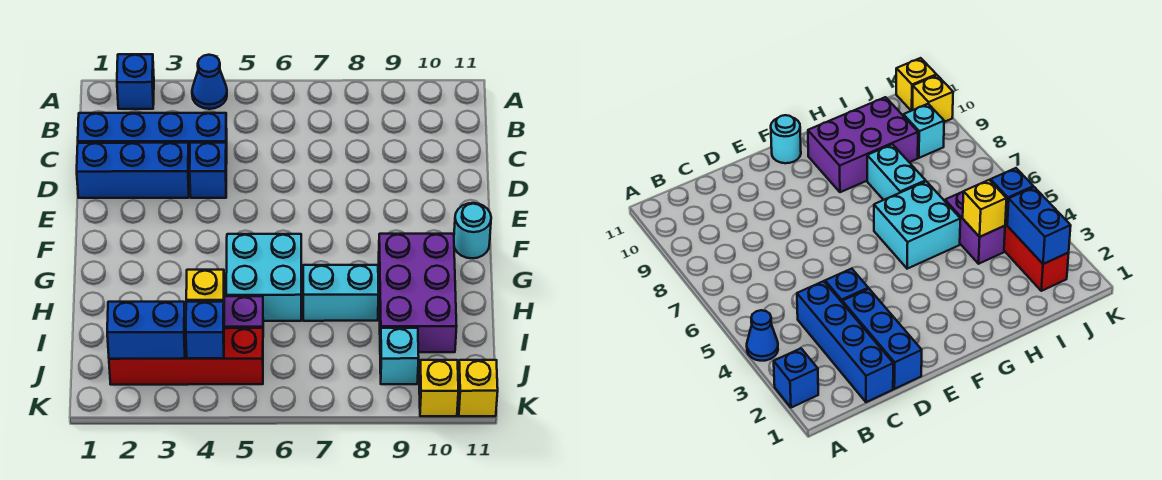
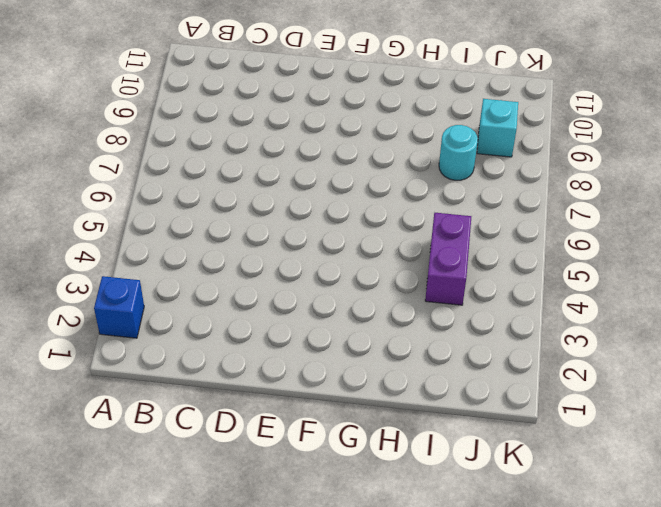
cyan round brick I8 level 1 -> cyan round brick F11 level 1
none -> blue cone A4 level 1
none -> blue brick C1:C4 level 1
none -> blue brick D1:D3 level 1

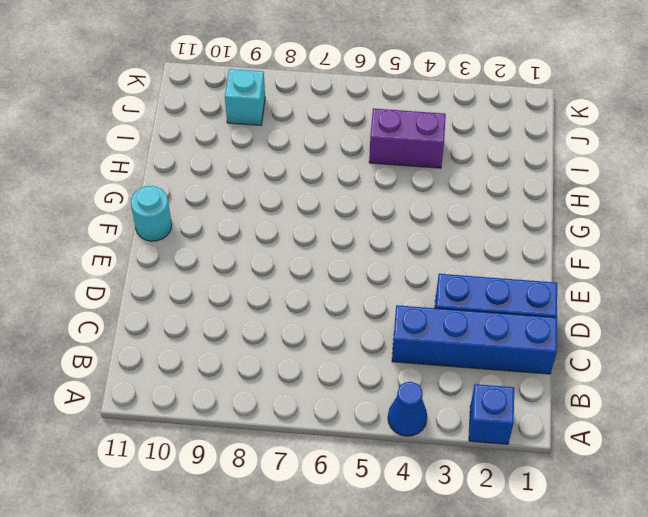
none -> blue brick D4 level 1
none -> cyan brick G5:H6 level 1
none -> purple brick G9:I10 level 1

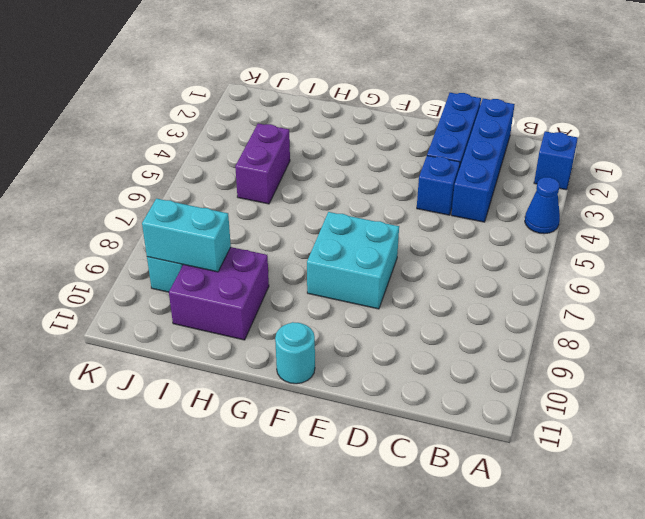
cyan brick E7:F8 level 1 -> cyan brick G5:H6 level 1
purple brick H9:I10 level 1 -> purple brick G9:I10 level 1
cyan brick I9:J9 level 2 -> cyan brick H7:H8 level 1
none -> red brick J2:J5 level 1
none -> yellow brick K10 level 1
none -> yellow brick K11 level 1

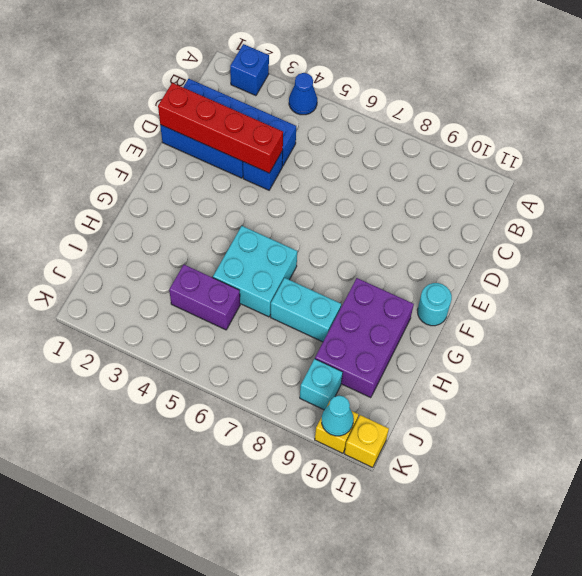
red brick D1:D4 level 2 -> red brick J2:J5 level 1
cyan cone K10 level 2 -> none
none -> yellow brick I4 level 2
none -> blue brick J2:J3 level 2
none -> blue brick J4 level 2

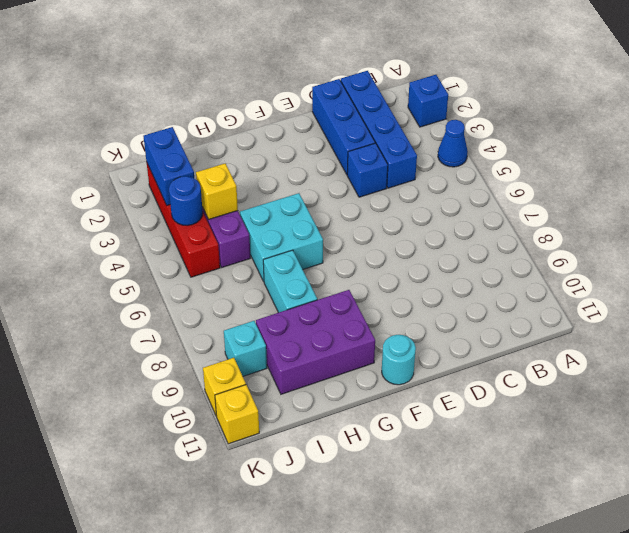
blue round brick J4 level 2 -> blue brick J4 level 2

